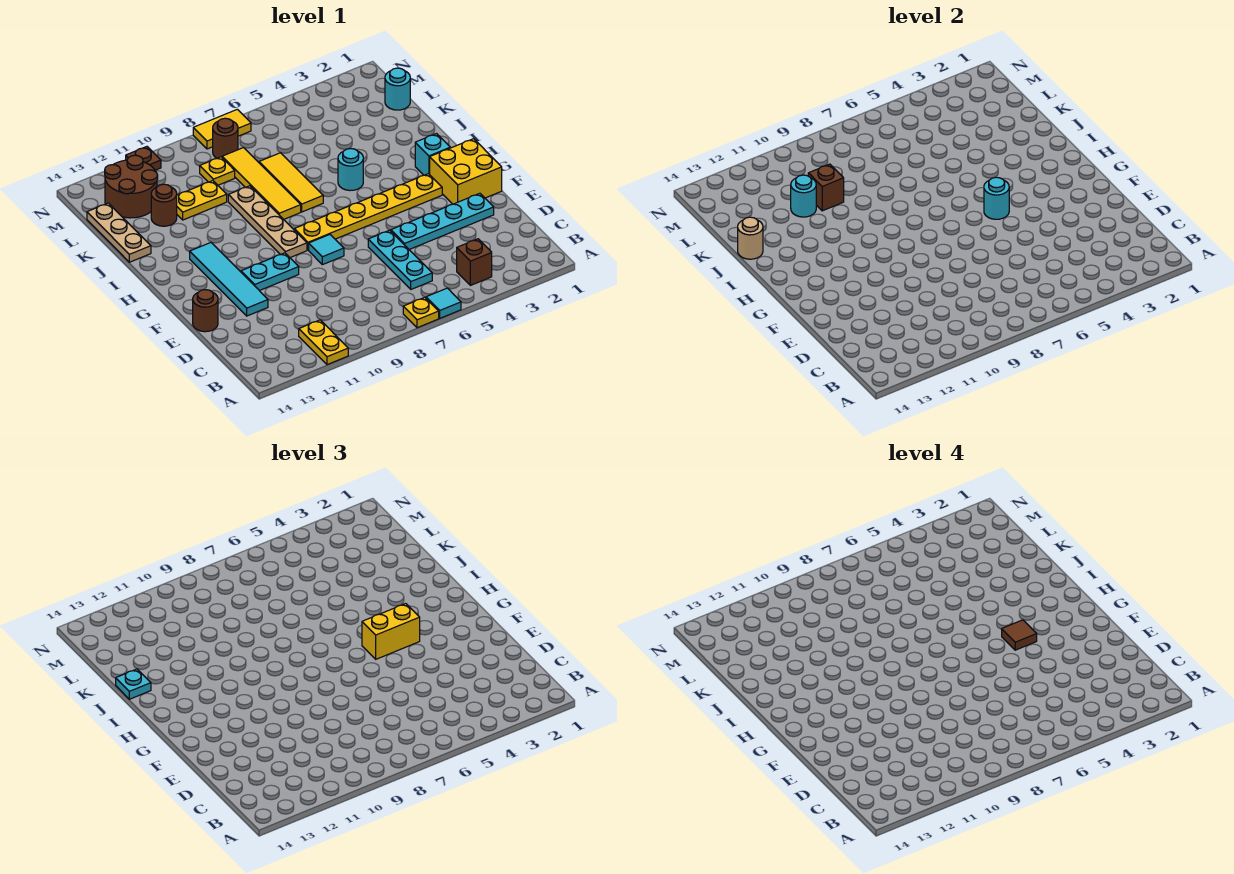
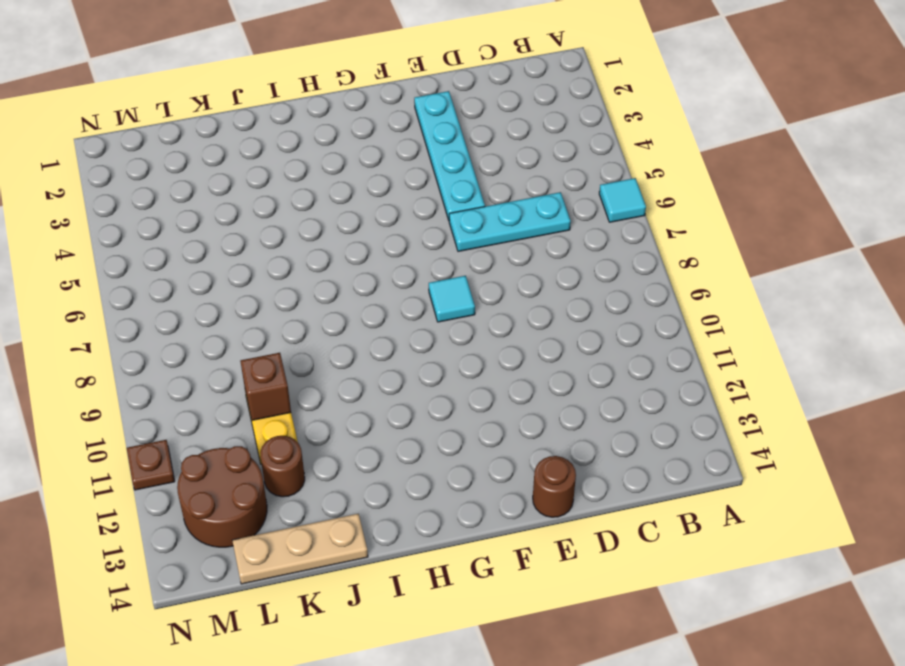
none -> yellow plate A7 level 1
none -> yellow plate A11:B11 level 1
none -> brown brick B4 level 1
none -> cyan tile E12:H12 level 1

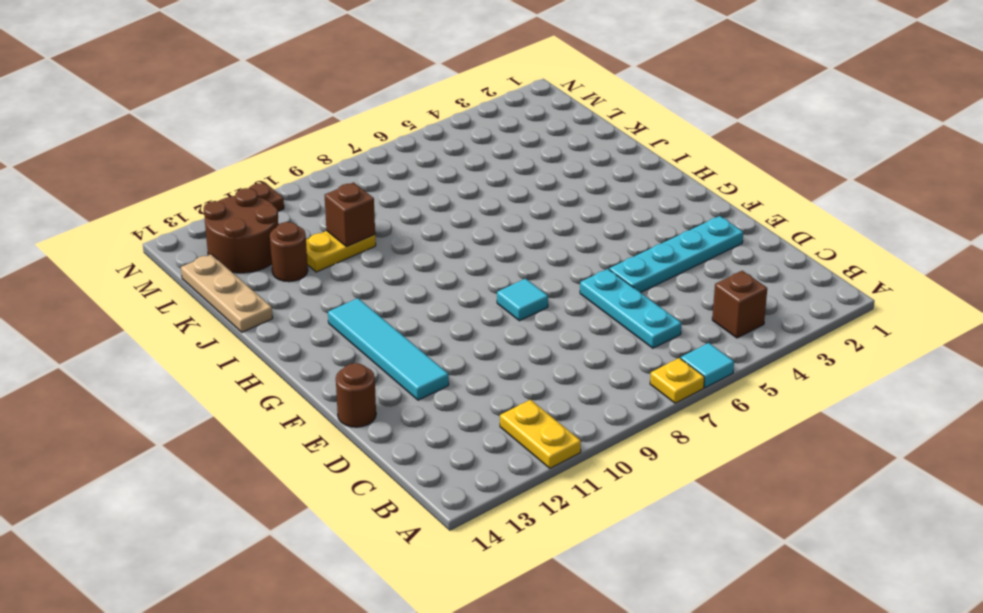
none -> yellow brick F1:G2 level 1
none -> cyan plate F10:F11 level 1
none -> yellow plate G3:G8 level 1
none -> tan plate G9:J9 level 1

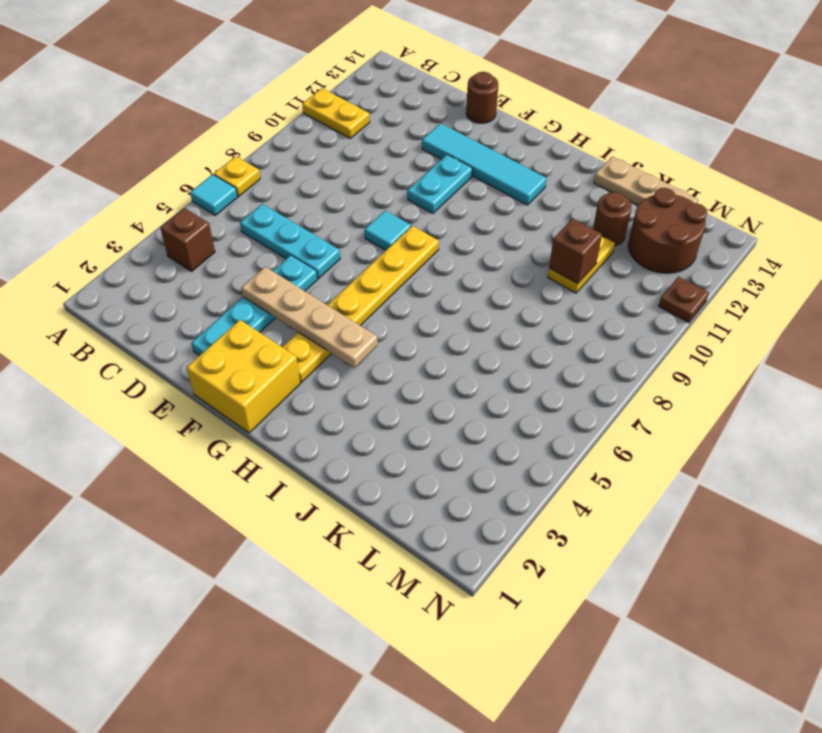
tan plate E4:H4 level 2 -> tan plate G9:J9 level 1
none -> cyan brick H2 level 1
none -> cyan round brick I5 level 1
none -> yellow tile I7:K7 level 1
none -> yellow tile I8:L8 level 1

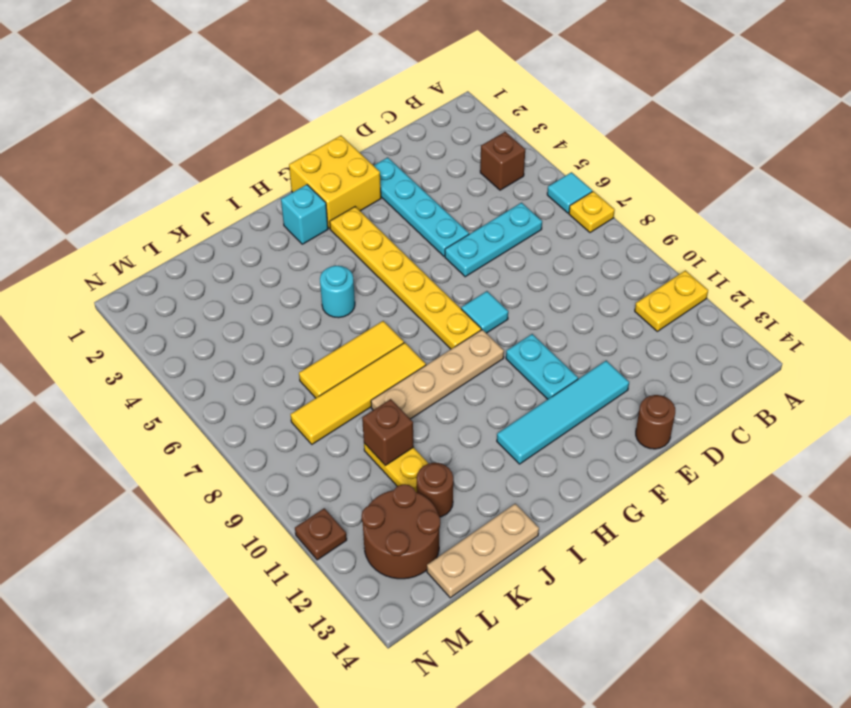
none -> cyan round brick L1 level 1
none -> yellow plate L9 level 1
none -> brown round brick M8 level 1
none -> yellow tile N7:N8 level 1

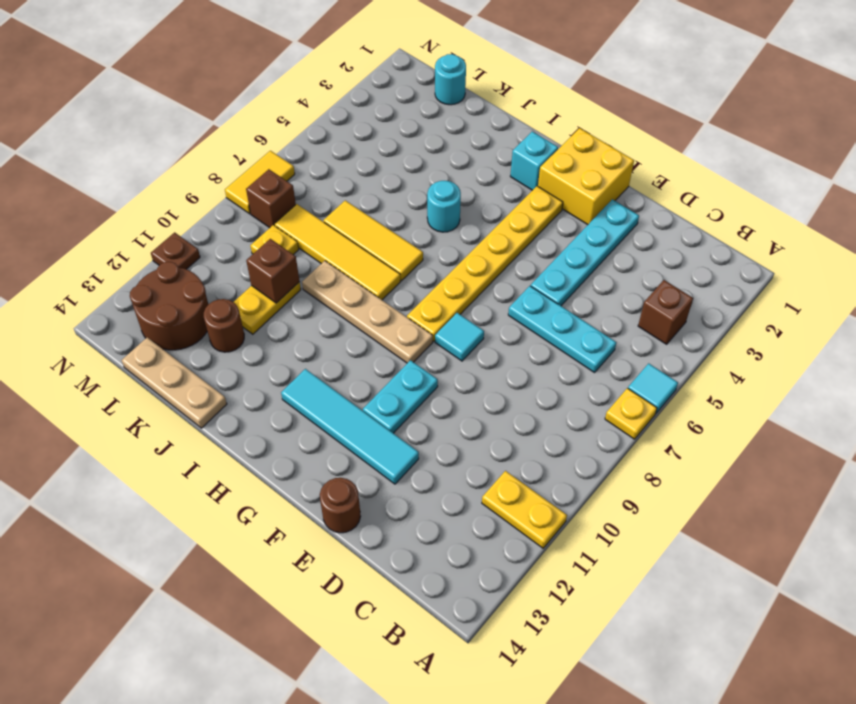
brown brick M8 level 1 -> brown round brick M8 level 1
none -> cyan round brick G5 level 2
none -> tan round brick J14 level 2
none -> cyan round brick K11 level 2
none -> yellow brick G4:G5 level 3

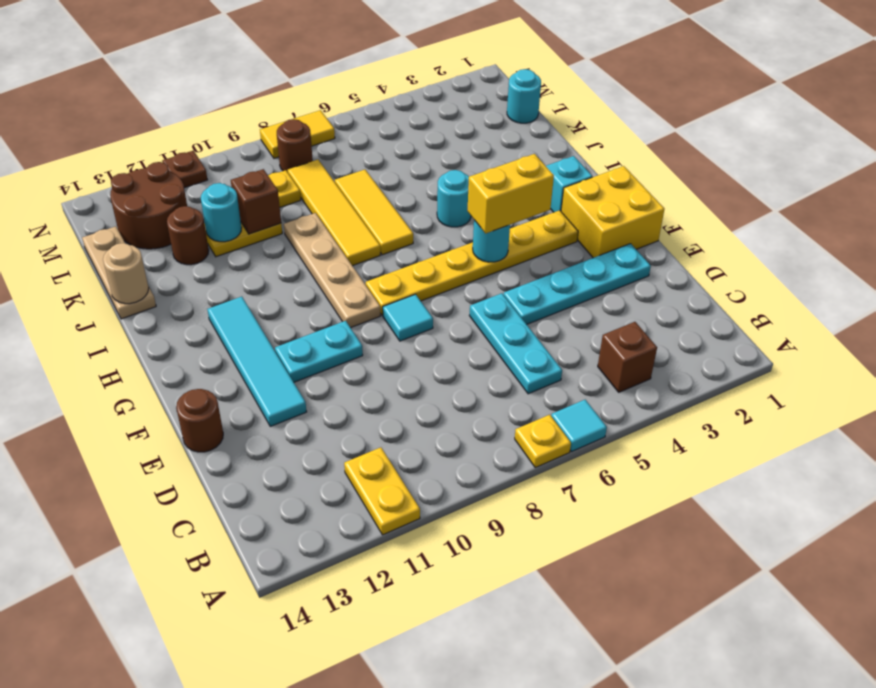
none -> cyan plate J14 level 3
none -> brown tile G4 level 4

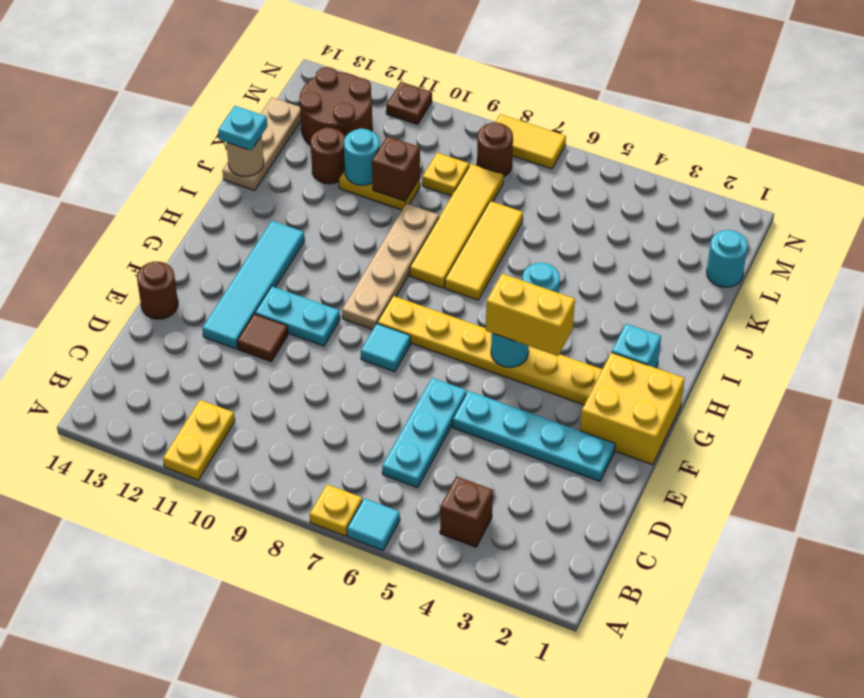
brown tile E11 level 1 -> brown tile G4 level 4

